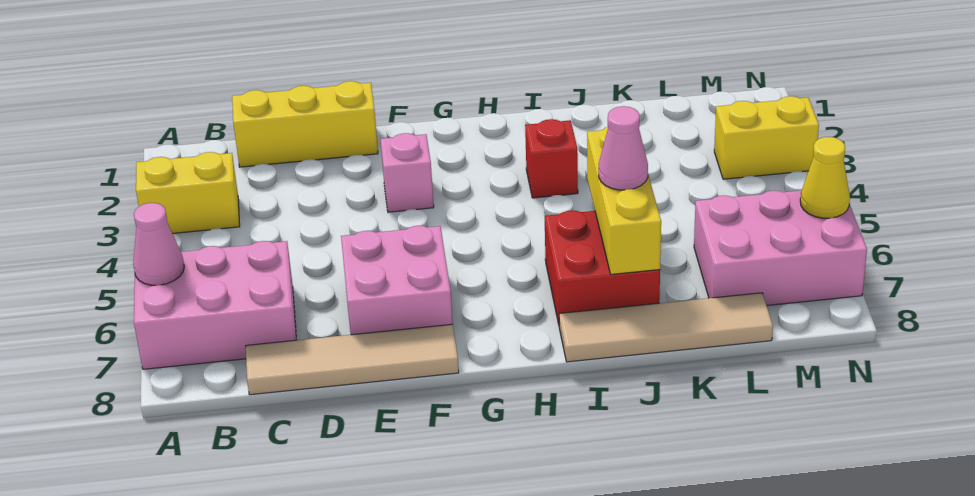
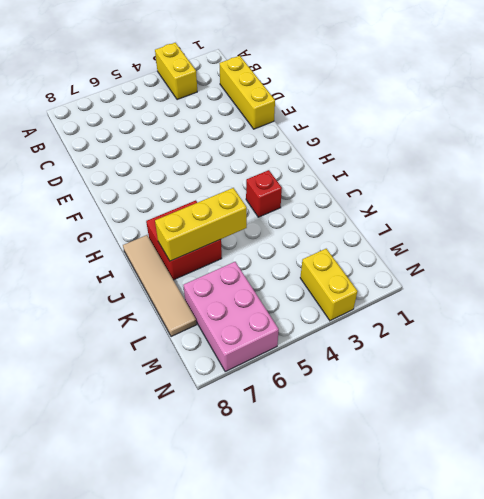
none -> pink brick A6:C7 level 1
none -> tan tile C8:F8 level 1
none -> pink brick E6:F7 level 1

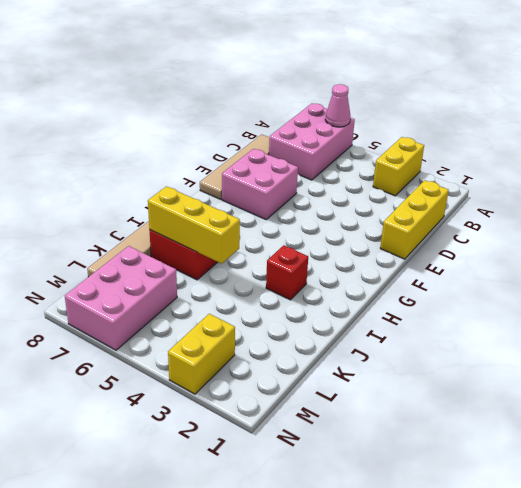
none -> pink brick F3 level 1
none -> yellow cone N6 level 2
none -> pink cone J6 level 3

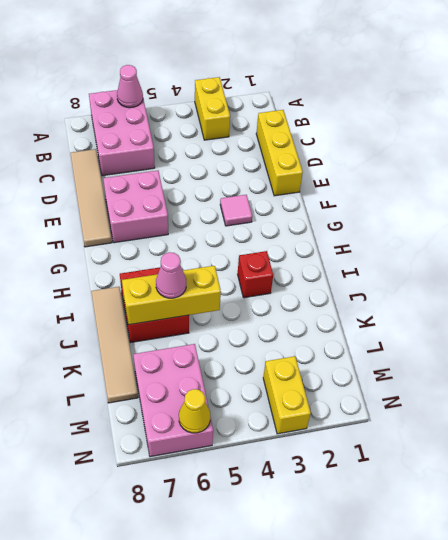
pink tile F3 level 1 -> pink brick F3 level 1

